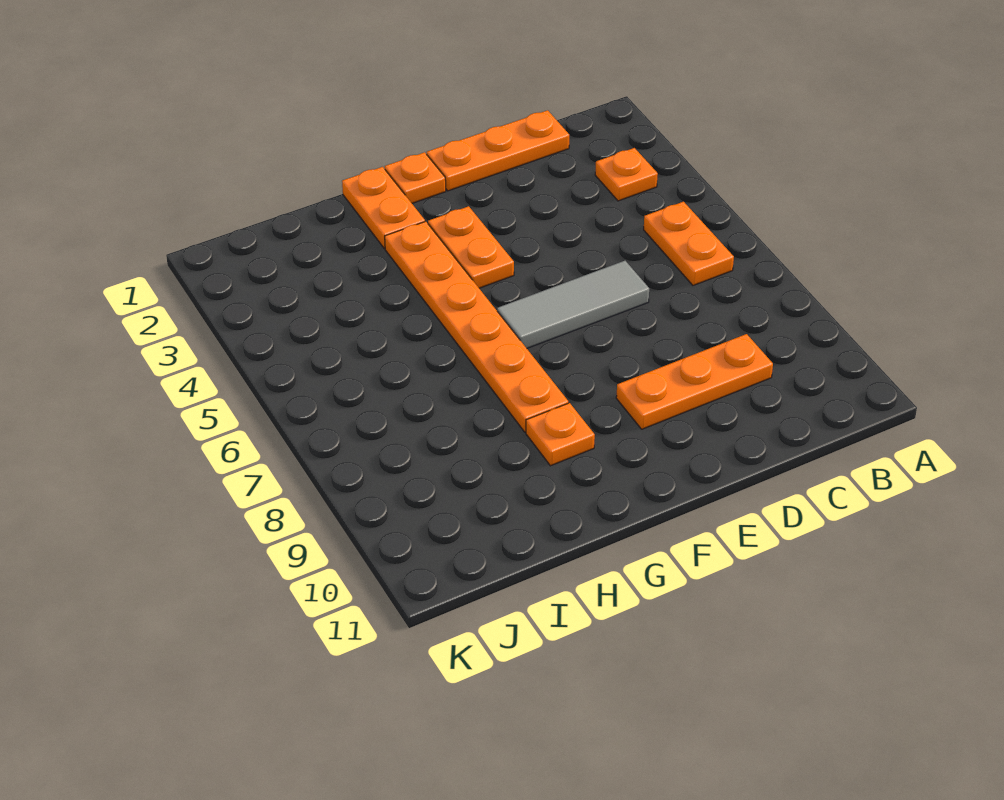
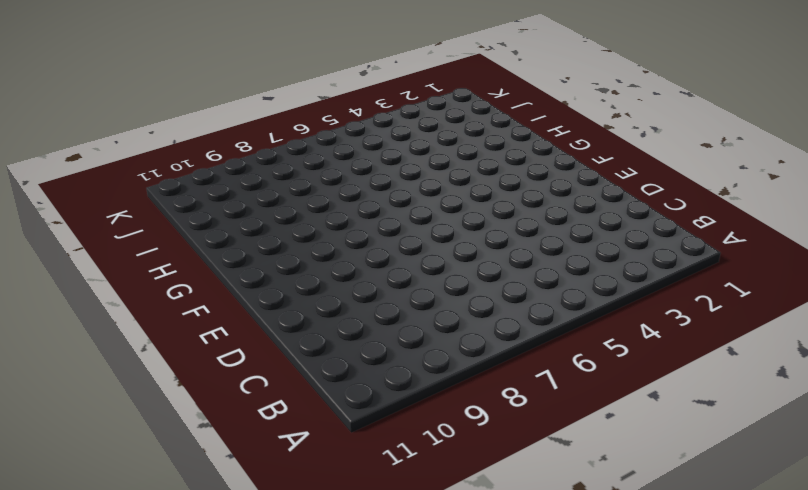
none -> orange plate B3 level 1
none -> orange plate B5:B6 level 1

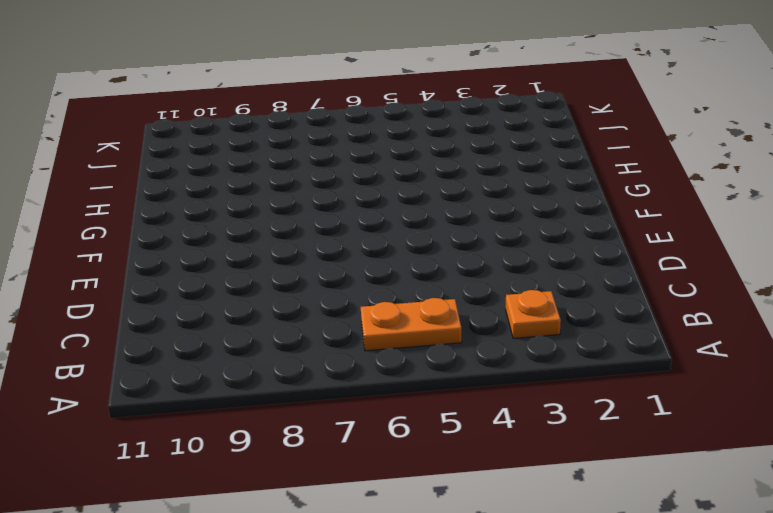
none -> orange plate C1:E1 level 1
none -> orange plate C9:E9 level 1

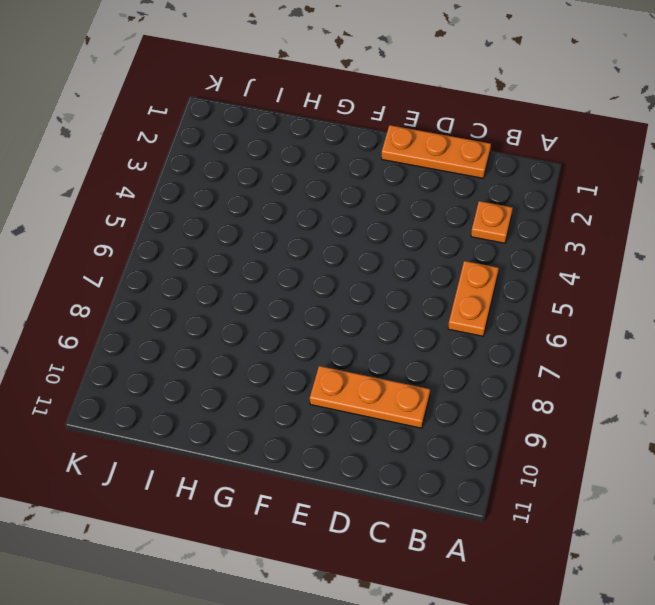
none -> grey tile D6:F6 level 1
none -> orange plate F1 level 1

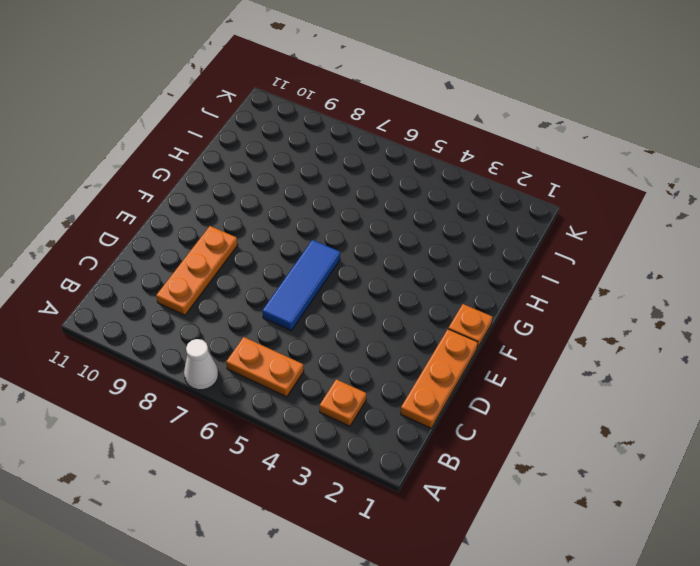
white cone A7 level 1 -> none
blue tile D6:F6 level 1 -> grey tile D6:F6 level 1
none -> orange plate F3:F4 level 1
none -> orange plate G1:G2 level 1

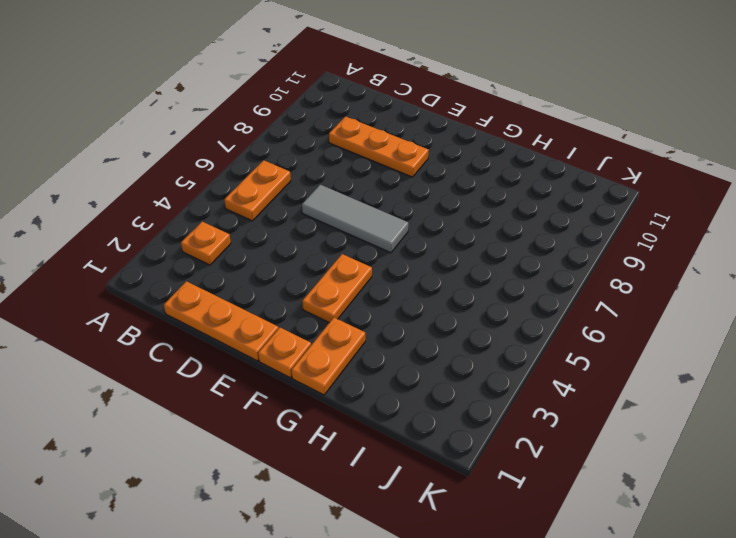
none -> orange plate G3:G8 level 1
none -> orange plate G9 level 1

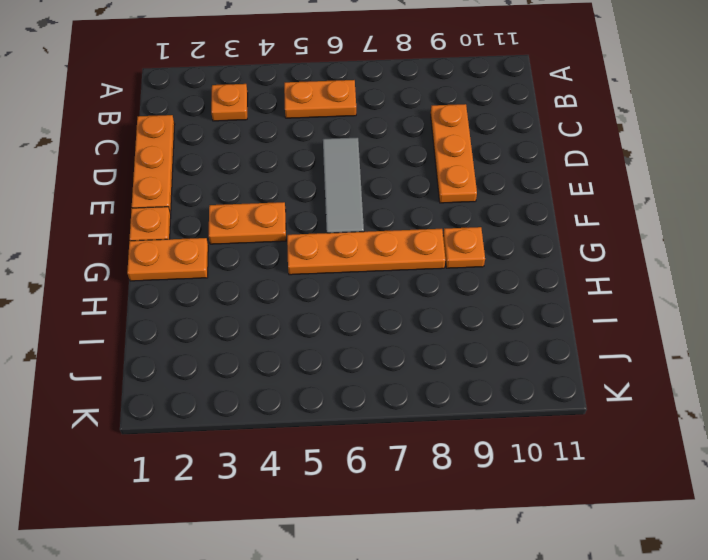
orange plate G5:G8 level 1 -> orange plate G3:G8 level 1

